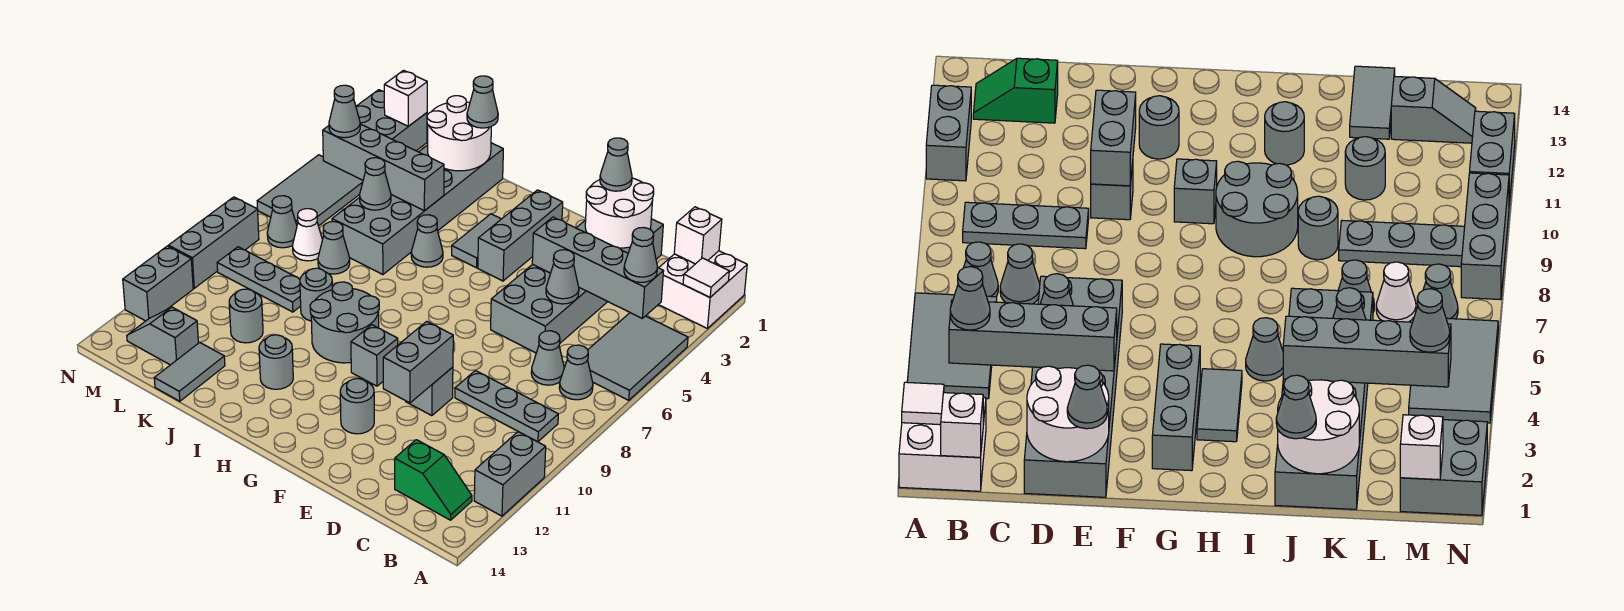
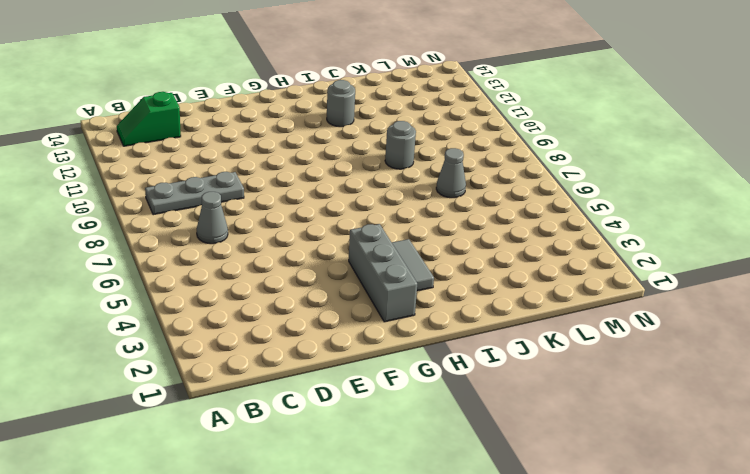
none -> white brick A1:B2 level 1
none -> grey tile A4:B6 level 1
none -> grey brick A11:A12 level 1
none -> grey cone B7 level 1

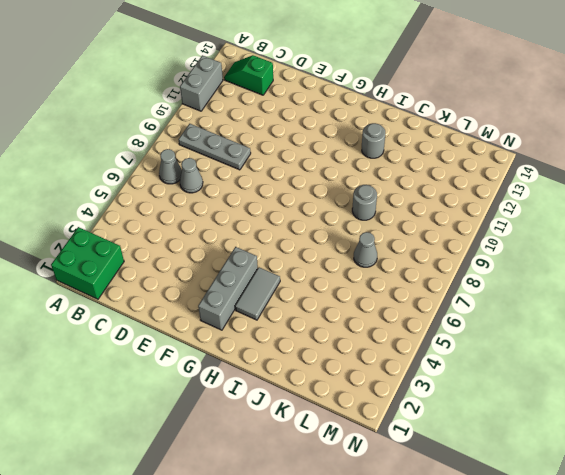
green brick A1:B2 level 1 -> white brick A1:B2 level 1
none -> grey tile A4:B6 level 1
none -> grey brick D1:E6 level 1
none -> grey brick E10 level 1
none -> grey round brick F12 level 1

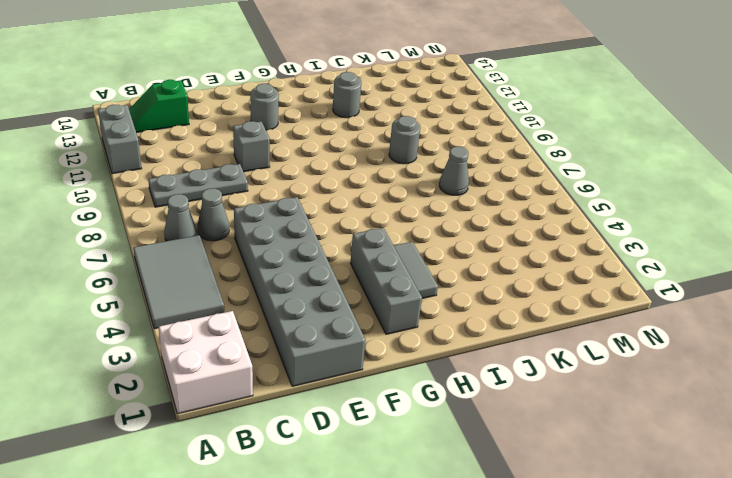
none -> grey brick G10 level 1
none -> grey round brick H9:I10 level 1
none -> grey cone I5 level 1
none -> grey brick J1:K6 level 1

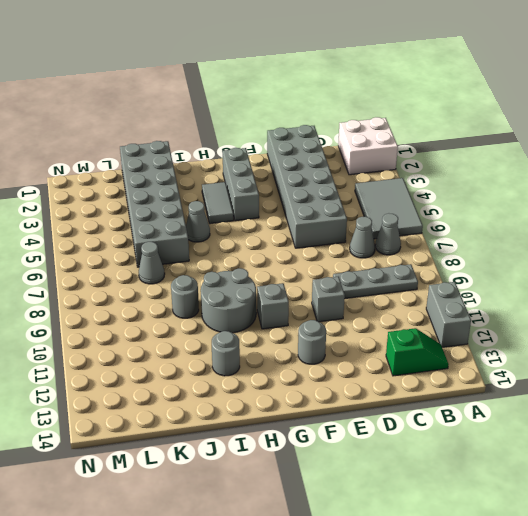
none -> grey plate K9:M9 level 1
none -> grey round brick K11 level 1
none -> grey tile K13:K14 level 1
none -> white cone L7 level 1

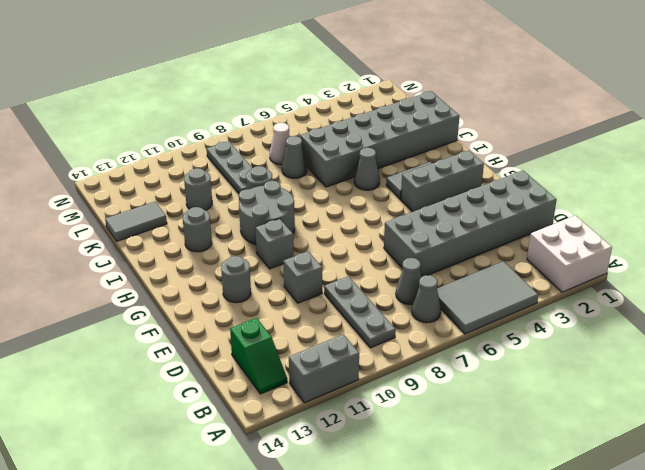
none -> grey slope L13:M13 level 1 top L
none -> grey brick M1:N2 level 1
none -> grey tile M4:N6 level 1
none -> grey cone M7 level 1

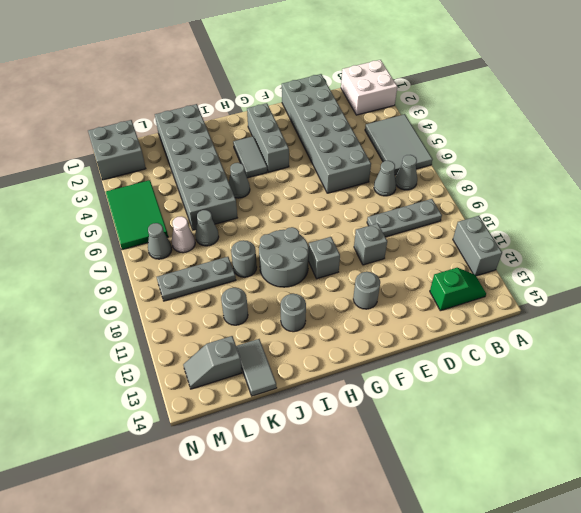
green tile M4:N6 level 1 -> grey tile M4:N6 level 1
none -> grey brick N8:N10 level 1
none -> grey brick N11:N12 level 1
none -> white tile A2 level 2
none -> white brick B1 level 2

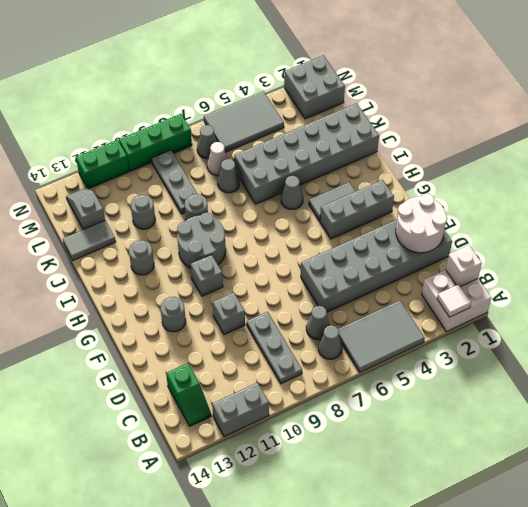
green brick N8:N10 level 1 -> grey brick N8:N10 level 1
green brick N11:N12 level 1 -> grey brick N11:N12 level 1
none -> grey brick B4:E4 level 2
none -> grey cone D5 level 2
none -> grey brick E10:E11 level 2
none -> white round brick J1:K2 level 2

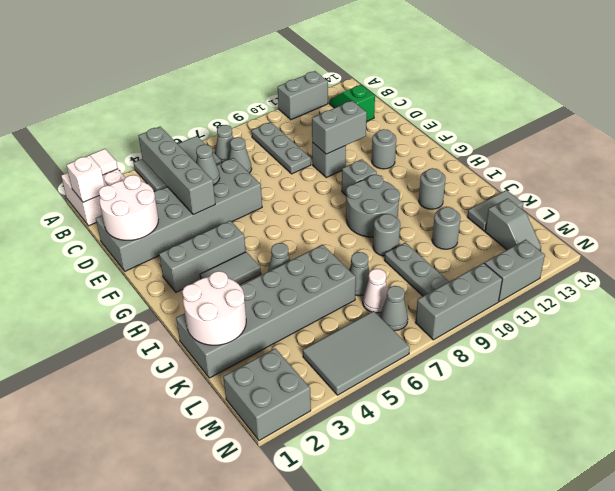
none -> grey brick J4:M4 level 2
none -> grey cone K5 level 2
none -> white brick M1 level 2
none -> grey cone B4 level 3

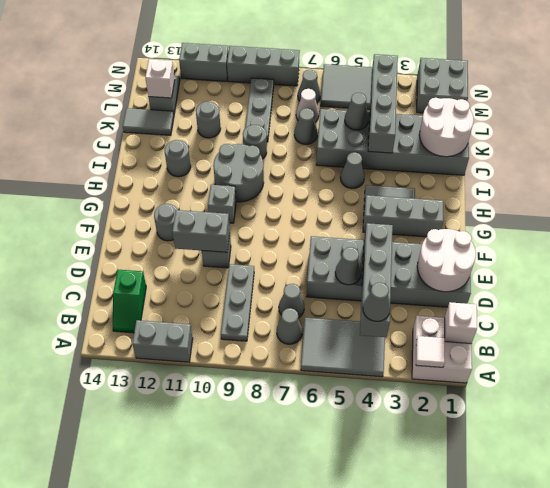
white brick L13 level 2 -> white brick M1 level 2
none -> grey cone E1 level 3
none -> grey cone J1 level 3
none -> grey cone M4 level 3

